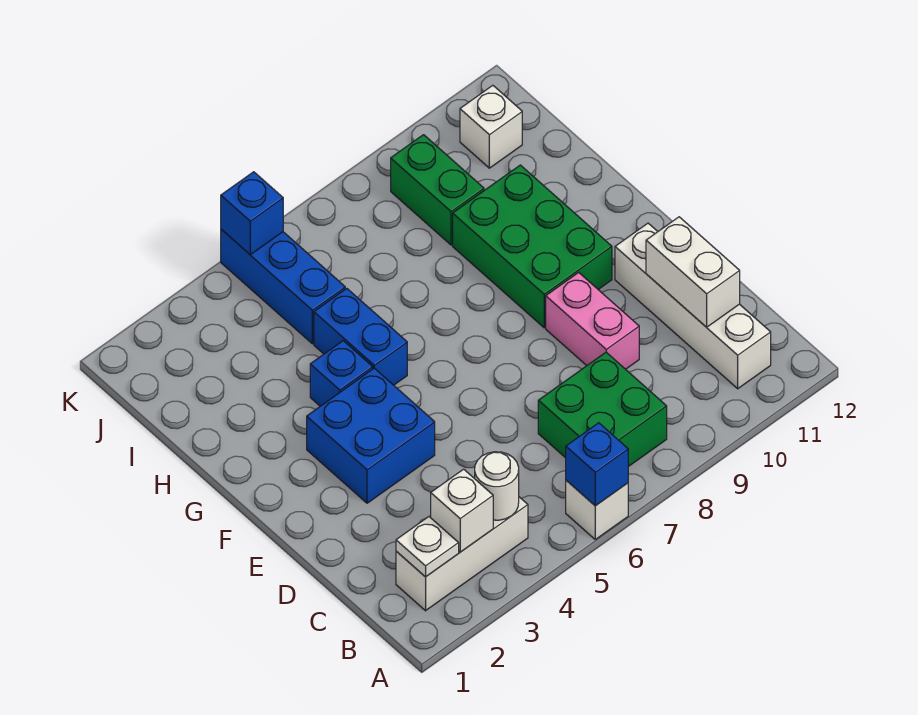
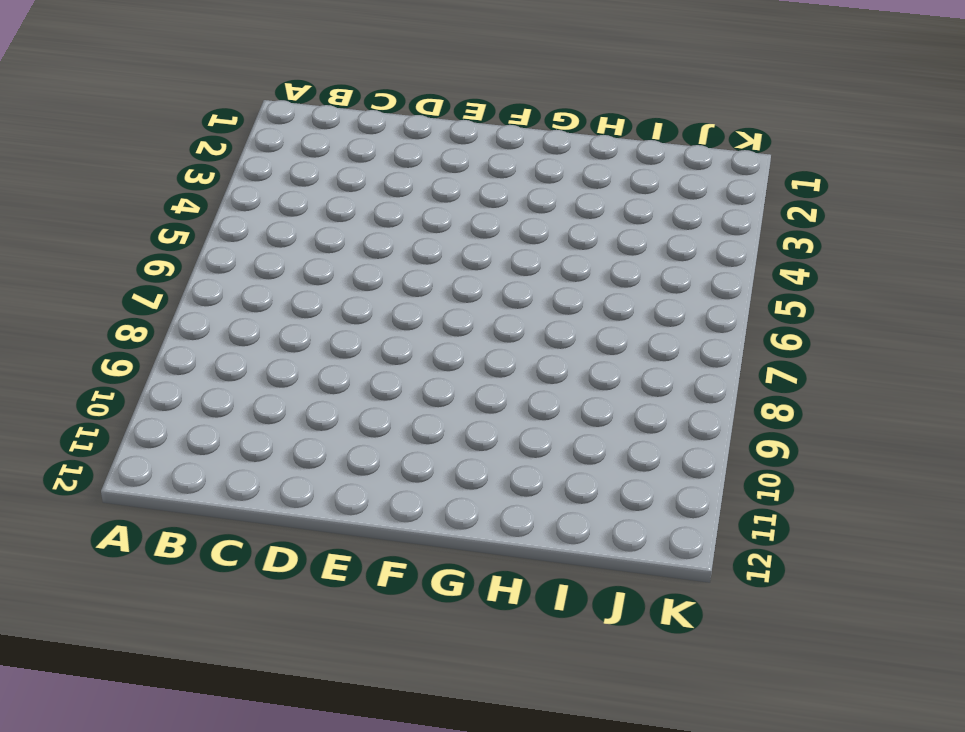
none -> white brick A6 level 1
none -> white brick B2:B4 level 1
none -> green brick B7:C8 level 1

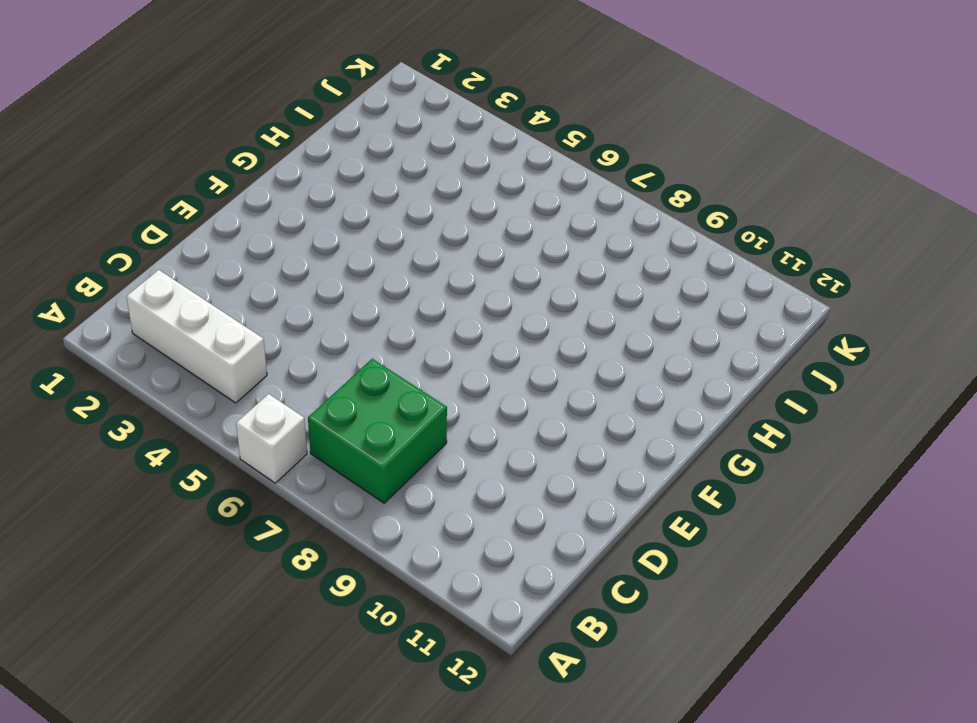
none -> white brick B11:E11 level 1
none -> pink brick D9:E9 level 1
none -> blue brick E3:F4 level 1

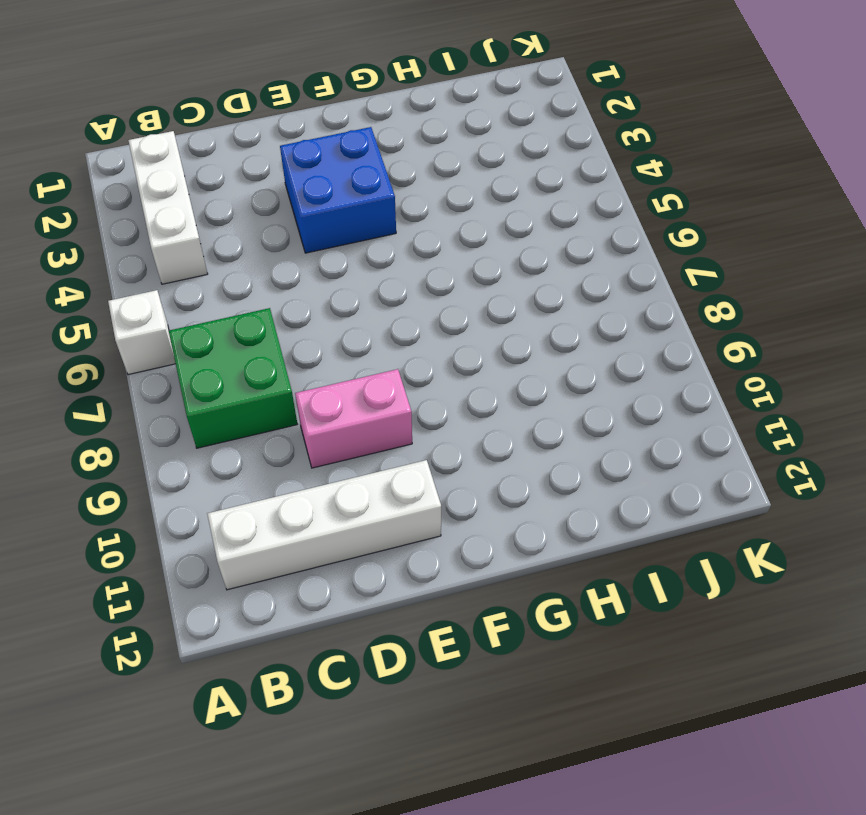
none -> green brick F9:H10 level 1
none -> blue brick G4 level 1
none -> blue brick G5:H5 level 1

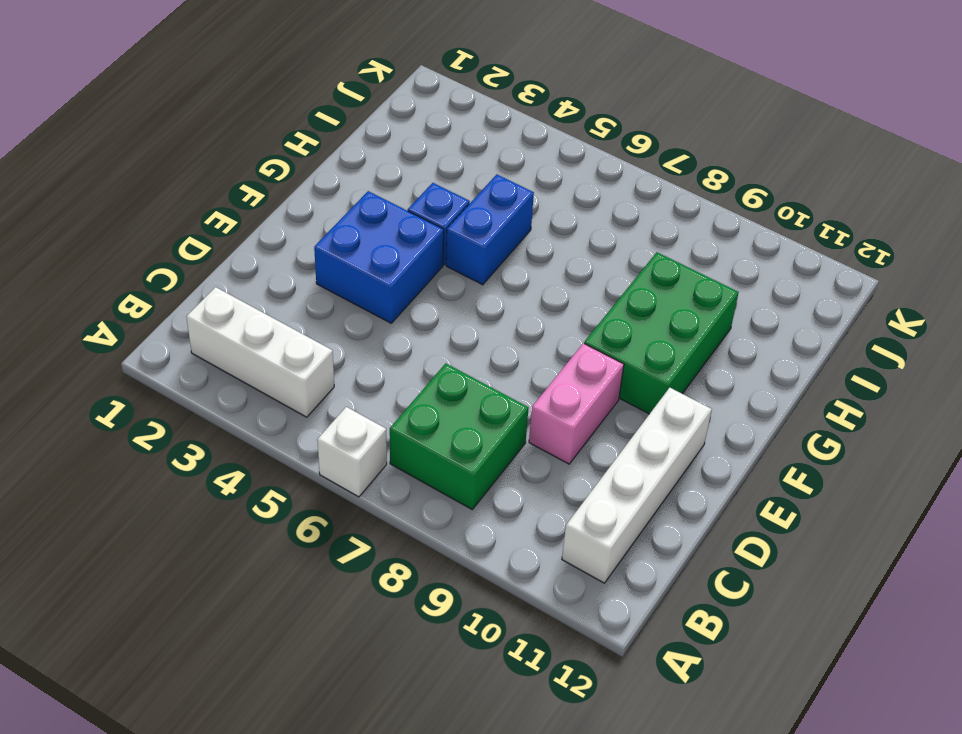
none -> blue brick I5:K5 level 1
none -> green brick I9:J9 level 1
none -> white brick J11 level 1

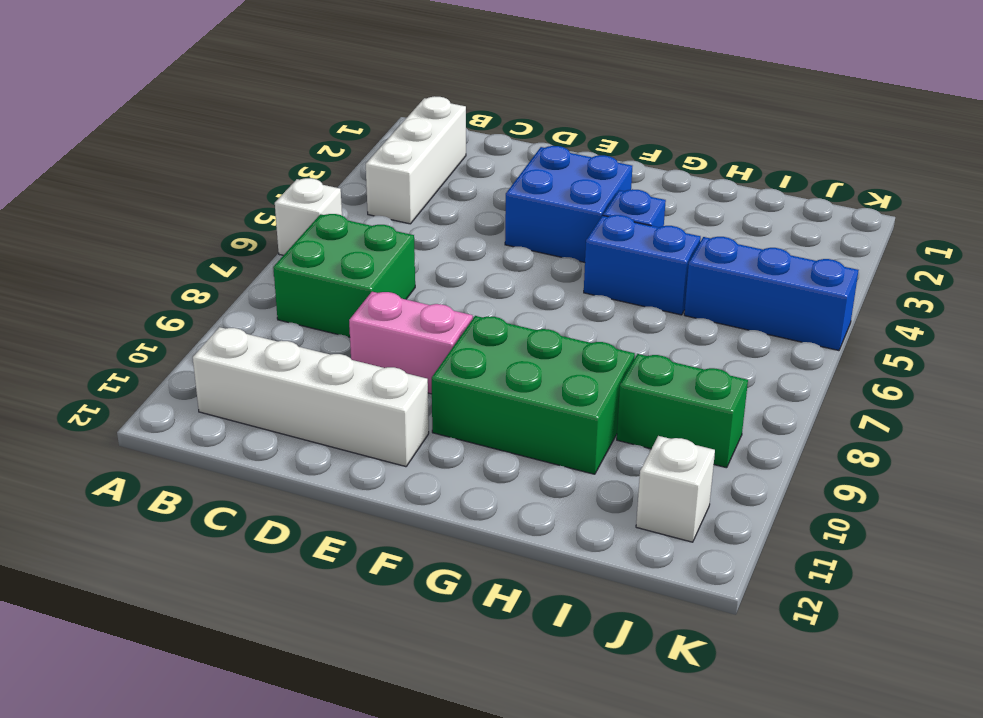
none -> blue brick A6 level 2
none -> white plate B2 level 2
none -> white brick B3 level 2

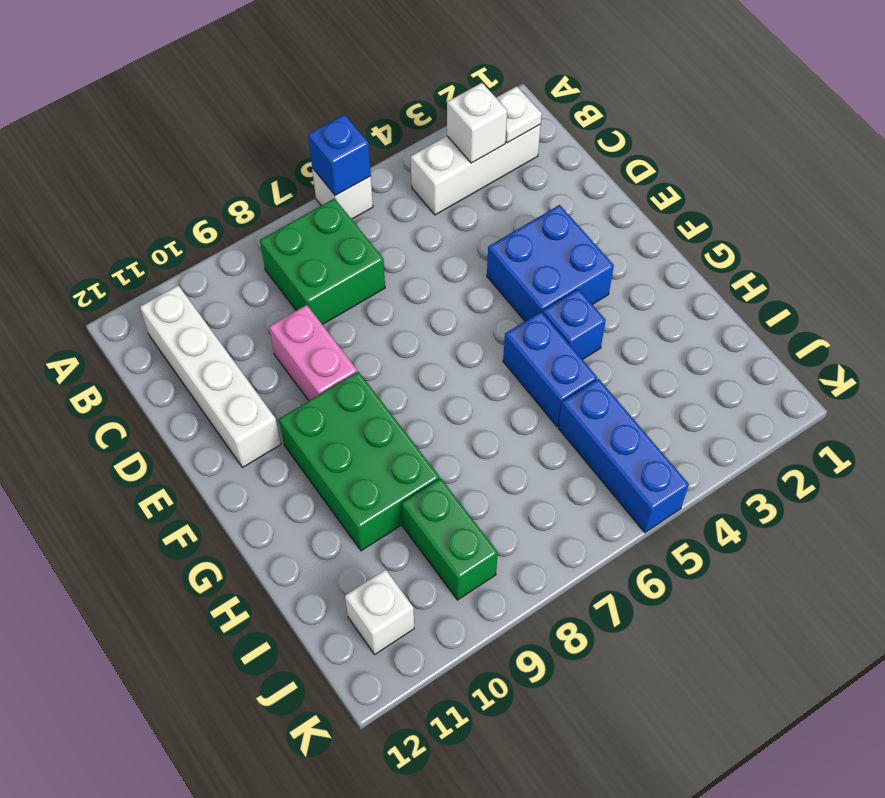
none -> white round brick B4 level 2
none -> white brick C11:D11 level 2
none -> blue brick K5 level 2

